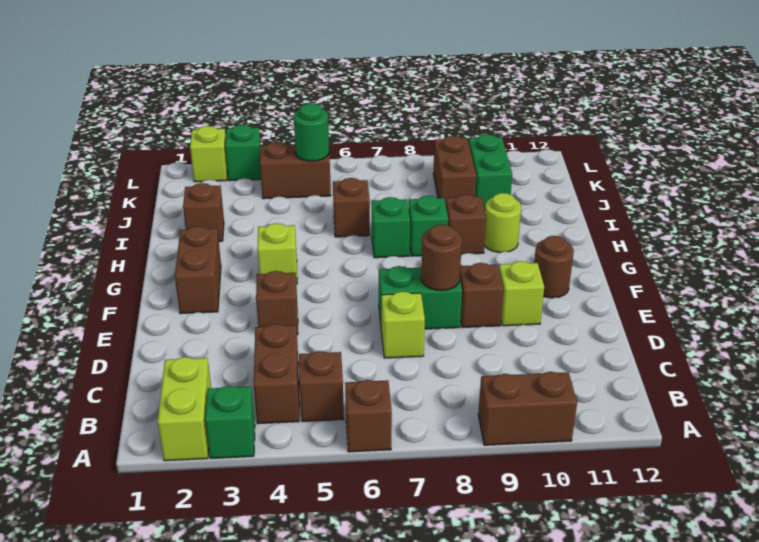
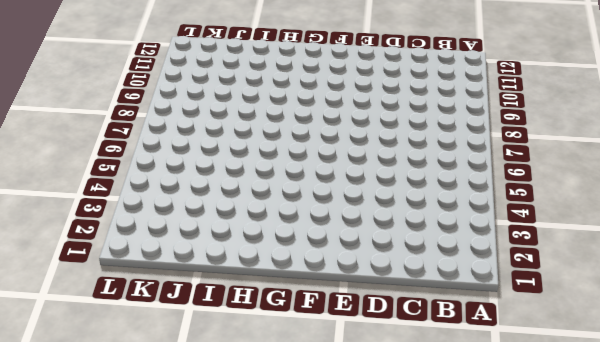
none -> lime brick A2:B2 level 1
none -> green brick A3 level 1
none -> brown brick A6 level 1

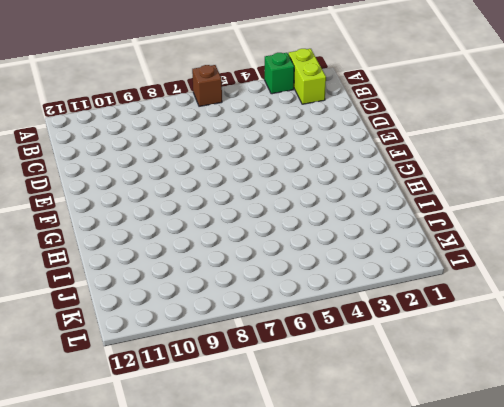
none -> brown brick A9:A10 level 1
none -> brown brick B4:C4 level 1
none -> brown brick B5 level 1

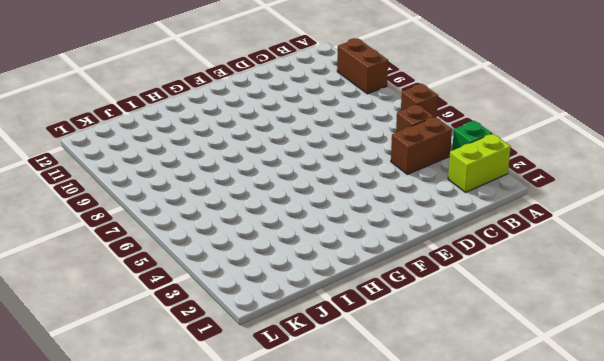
none -> lime brick D7 level 1
none -> brown brick E4 level 1
none -> green brick E7:E8 level 1

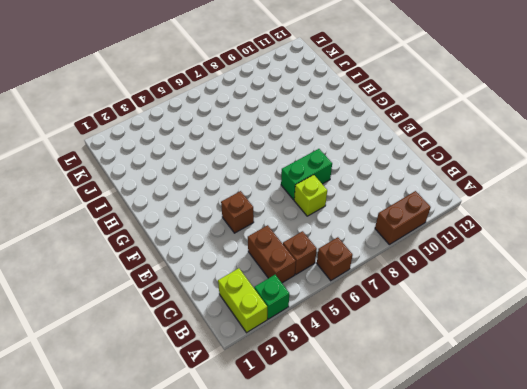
none -> brown brick E9 level 1
none -> lime brick E10 level 1
none -> brown brick F2:G2 level 1

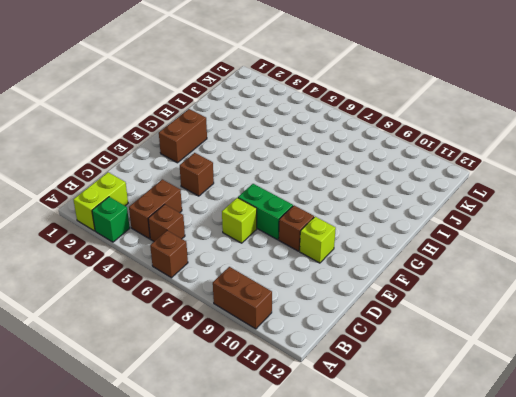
none -> brown round brick F11 level 1
none -> lime brick G4 level 1
none -> green brick H7 level 1

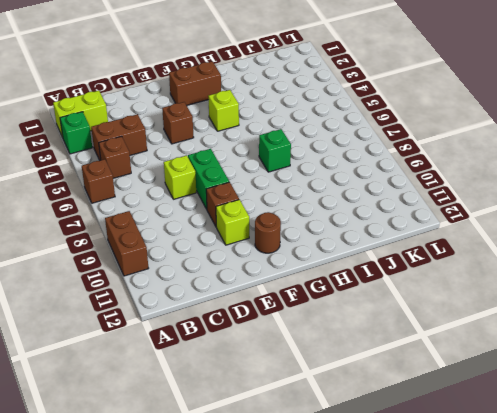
none -> green brick H8 level 1
none -> brown brick H9 level 1
none -> lime round brick H10 level 1

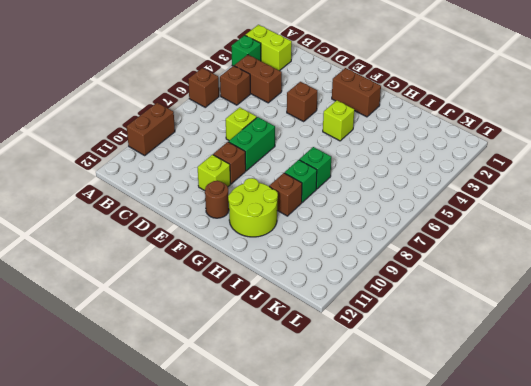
lime round brick G10:H11 level 1 -> lime round brick H10 level 1
none -> brown brick I2 level 1
none -> brown brick I6 level 1
none -> brown brick J9:K9 level 1

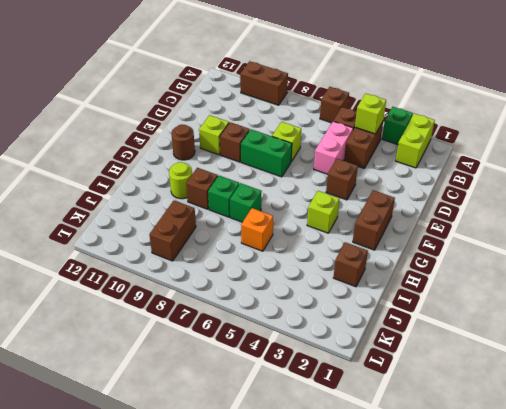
lime brick B4 level 2 -> lime brick L2 level 1
pink brick C5:D5 level 1 -> none
orange brick I6 level 1 -> brown brick I6 level 1
none -> green brick J10:K10 level 1
none -> brown brick K4:K5 level 1
none -> green brick L3 level 1

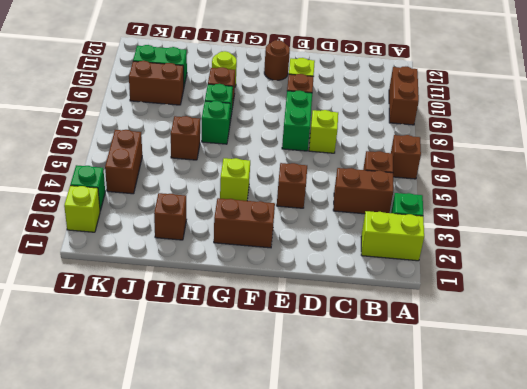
none -> brown round brick E8 level 2
none -> green round brick K5 level 2

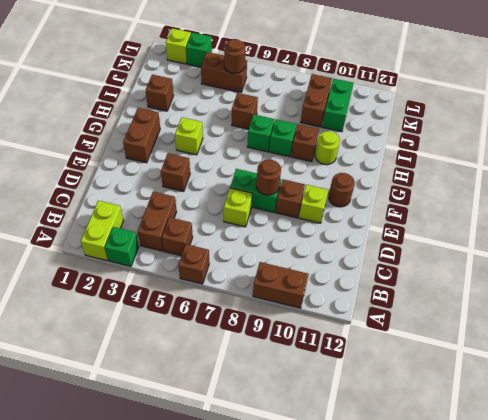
brown round brick K5 level 2 -> green round brick K5 level 2

